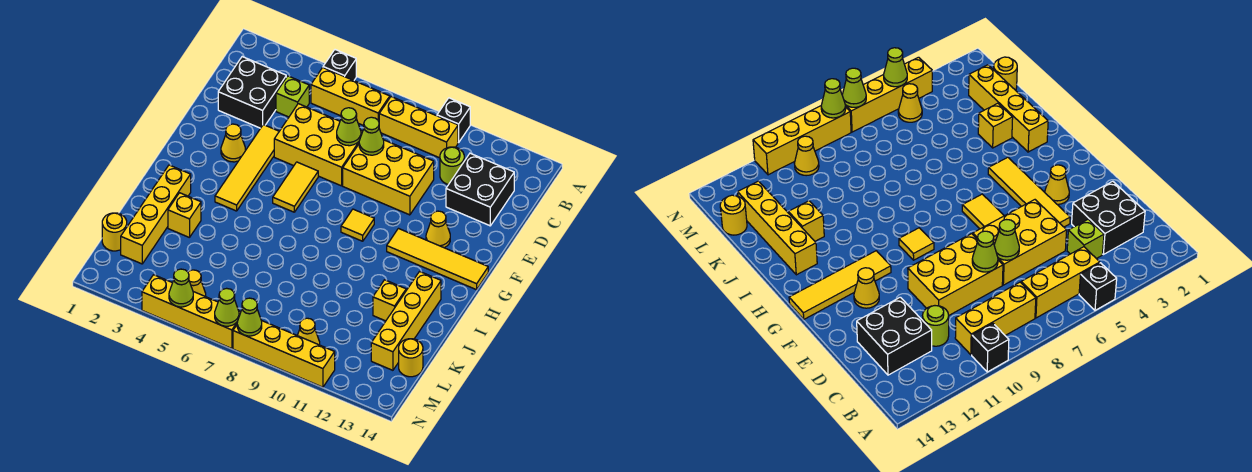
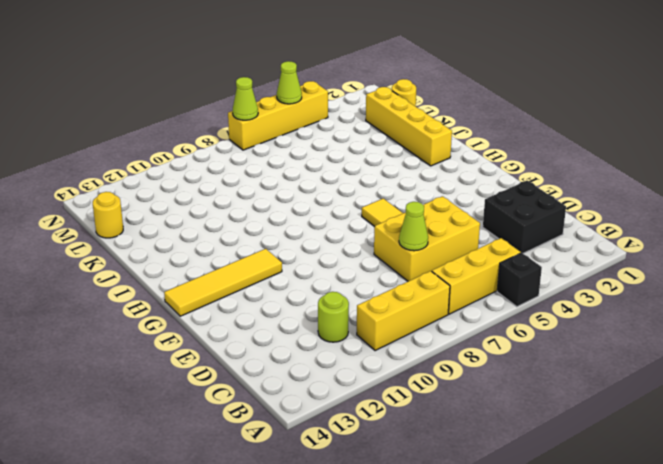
none -> black brick A10 level 1
none -> lime brick C4 level 1
none -> black brick C12:D13 level 1
none -> yellow brick D8:E10 level 1

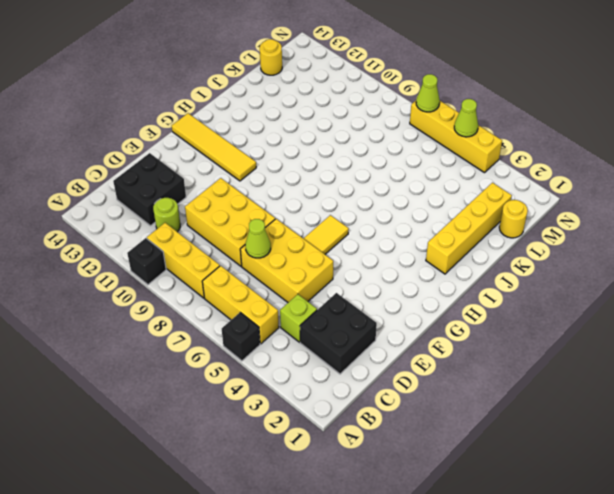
none -> yellow tile E4:H4 level 1
none -> yellow cone F3 level 1
none -> yellow cone F12 level 1
none -> yellow tile G9 level 1

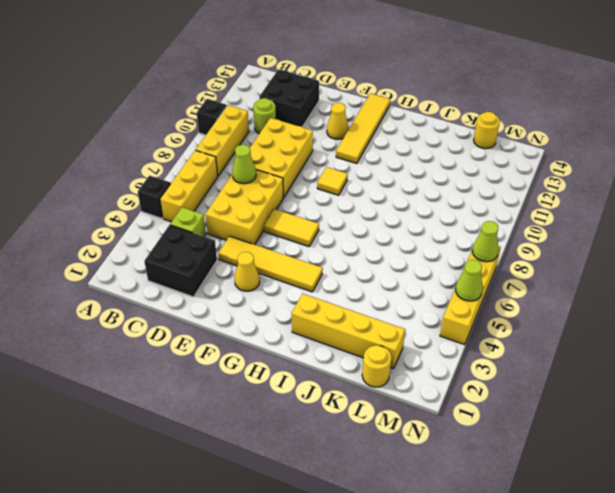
none -> yellow brick I13:L13 level 1
none -> yellow brick J3 level 1
none -> yellow brick J12 level 1
none -> yellow cone M5 level 1

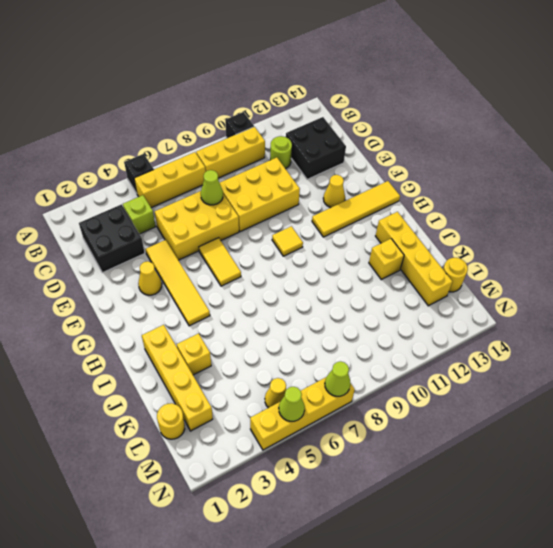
none -> yellow cone M10 level 1
none -> yellow brick N8:N11 level 1
none -> lime cone D8 level 2
none -> lime cone N8 level 2

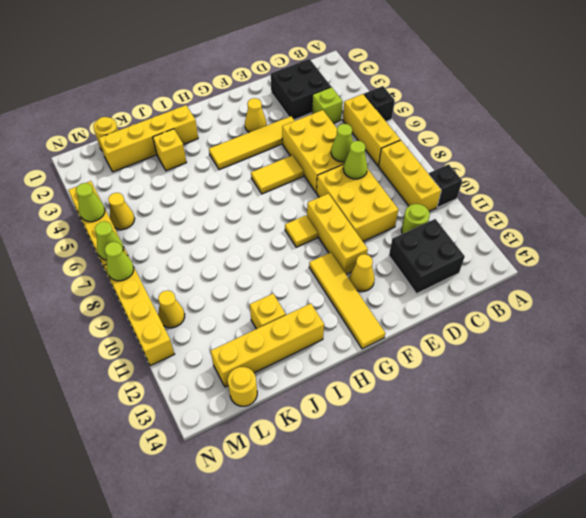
yellow brick F9:F11 level 1 -> none

